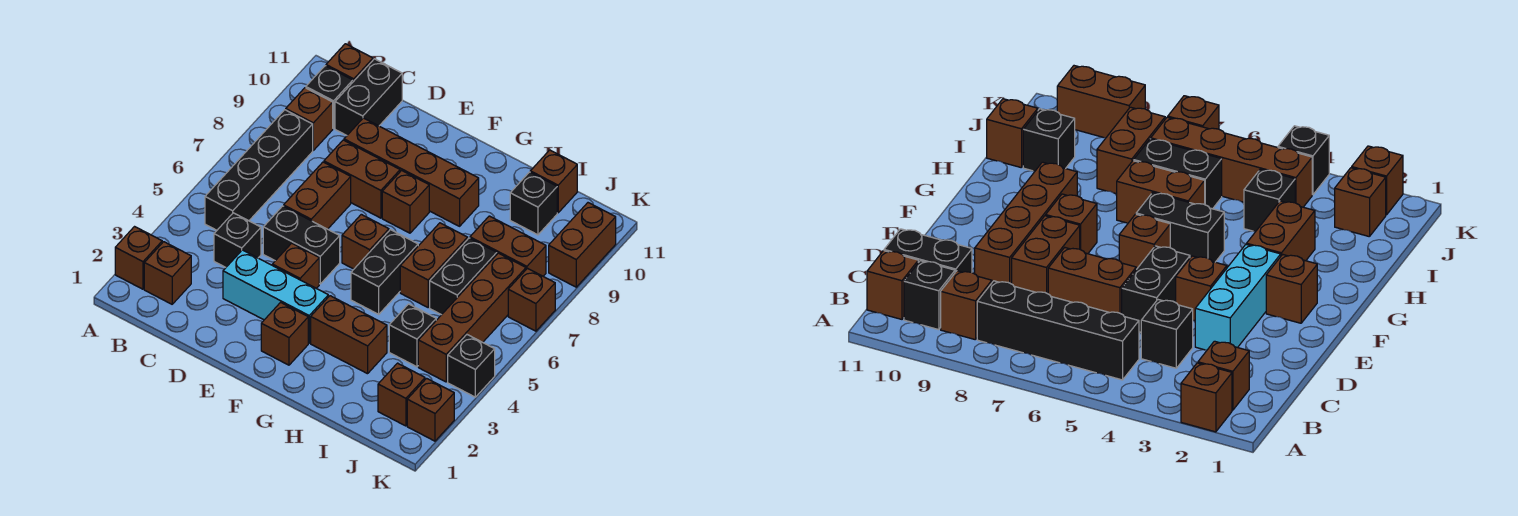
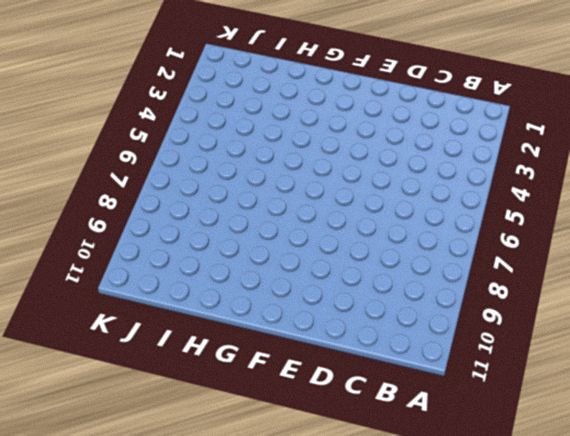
none -> brown brick A2 level 1
none -> brown brick B2 level 1
none -> black brick B5:B8 level 1
none -> brown brick B9 level 1

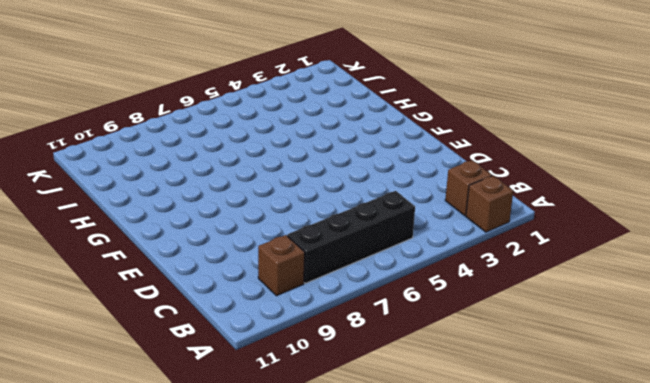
none -> black brick B10 level 1
none -> brown brick B11 level 1
none -> black brick C4 level 1
none -> black brick C10:C11 level 1

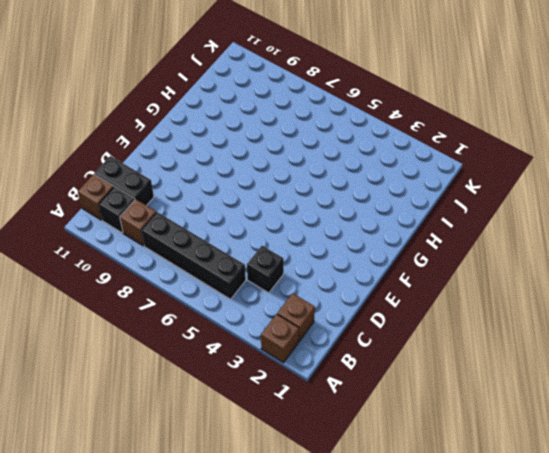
none -> cyan brick D3:F3 level 1
none -> black brick D5:E5 level 1
none -> brown brick D6:D7 level 1
none -> brown brick D8:E8 level 1

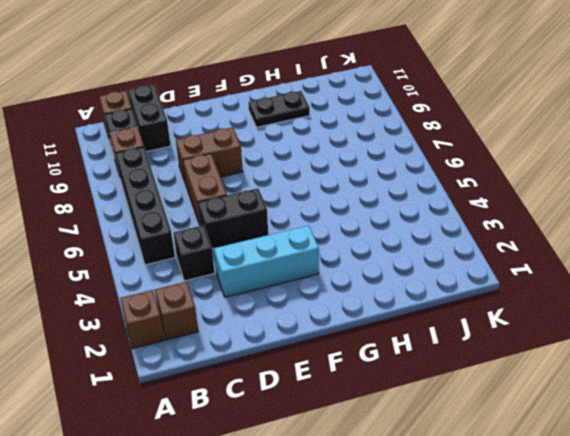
black plate G10:H10 level 1 -> none
none -> brown brick D9:G9 level 1
none -> brown brick E4 level 1
none -> brown brick F2 level 1
none -> brown brick F6 level 1

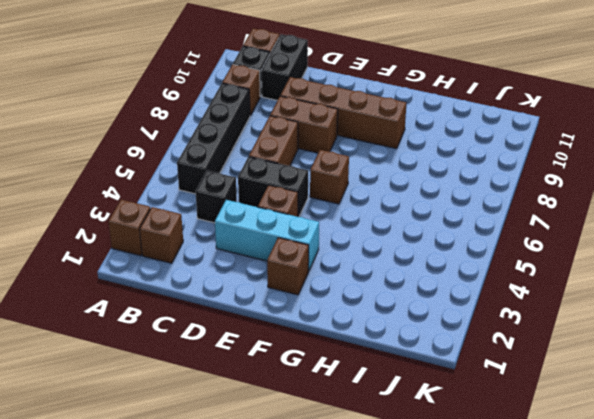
none -> brown brick F8 level 1
none -> brown brick G3:H3 level 1
none -> black brick G5:G6 level 1
none -> brown brick H6:H7 level 1

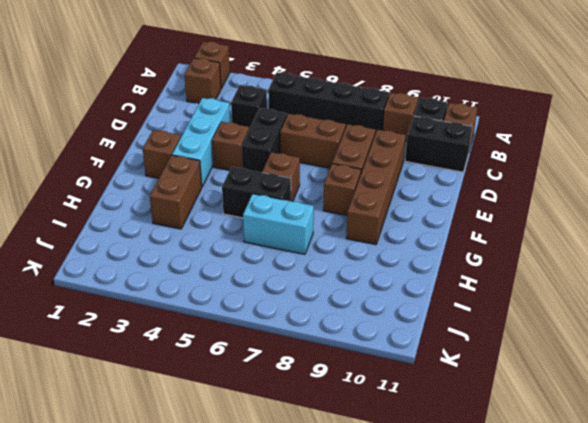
cyan brick H6:H7 level 1 -> brown brick H6:H7 level 1
none -> black brick I4 level 1
none -> black brick I6:I7 level 1
none -> brown brick I8:J8 level 1
none -> black brick I10 level 1

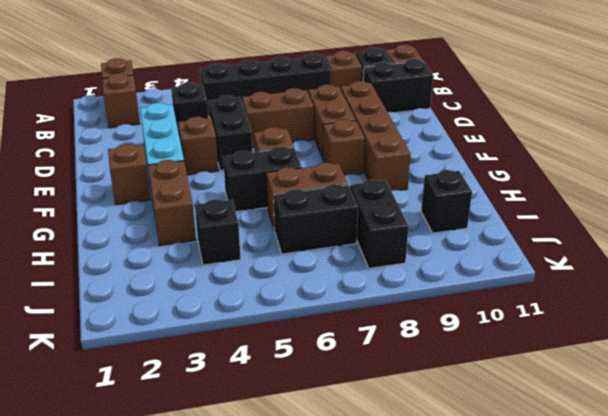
black brick I8:J8 level 1 -> brown brick I8:J8 level 1
none -> brown brick I11 level 1
none -> brown brick J2 level 1
none -> brown brick J4:J7 level 1
none -> brown brick K2 level 1

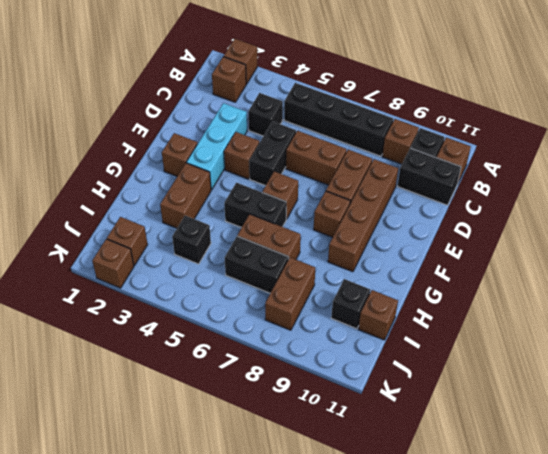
none -> brown brick J4:J7 level 1
none -> black brick K4 level 1
none -> brown brick K7 level 1
none -> brown brick K9:K10 level 1

